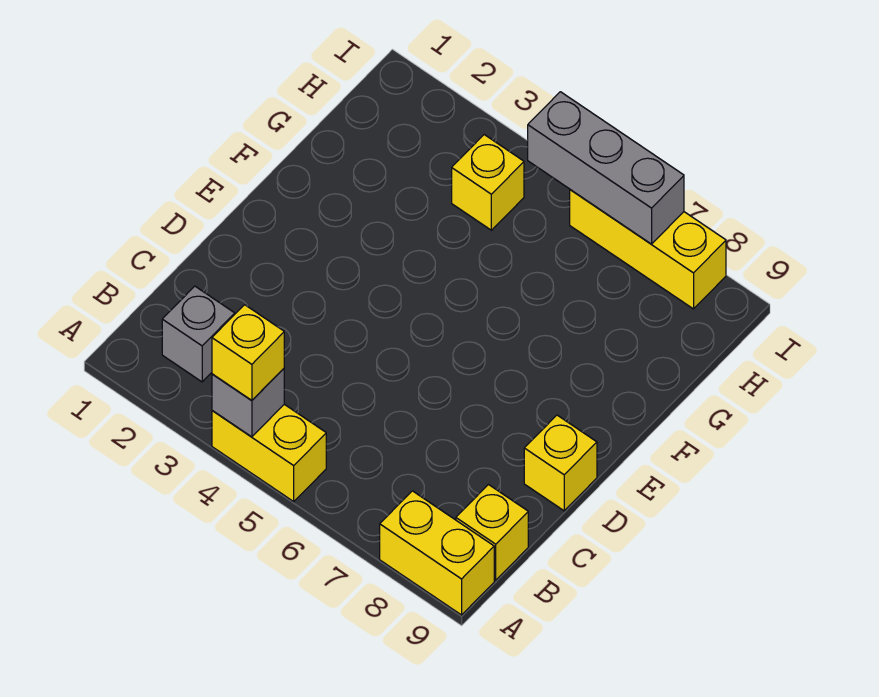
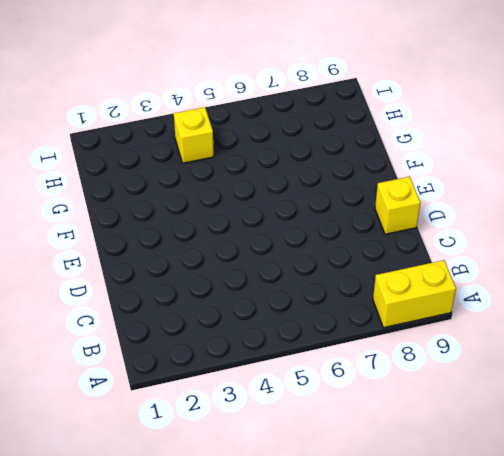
none -> yellow brick A4:A5 level 1
none -> grey brick B2 level 1

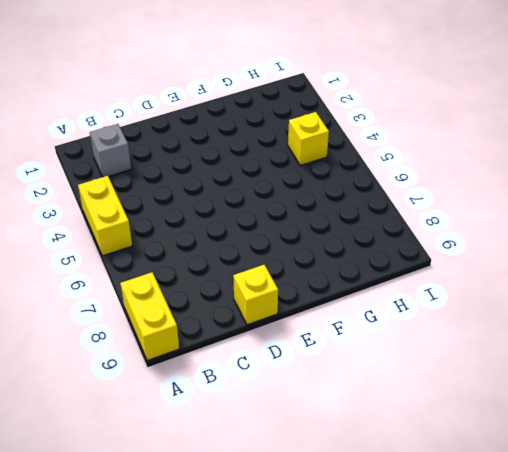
none -> yellow brick B9 level 1
none -> yellow brick I6:I8 level 1

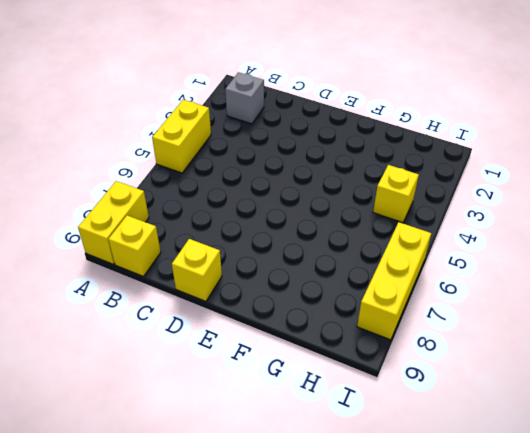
none -> grey brick A4 level 2
none -> grey brick I5:I7 level 2

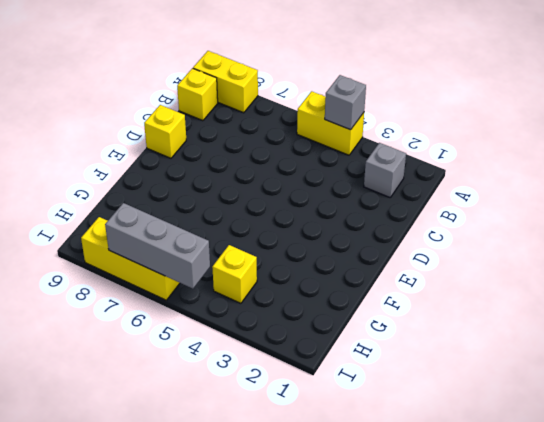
none -> yellow brick A4 level 3

